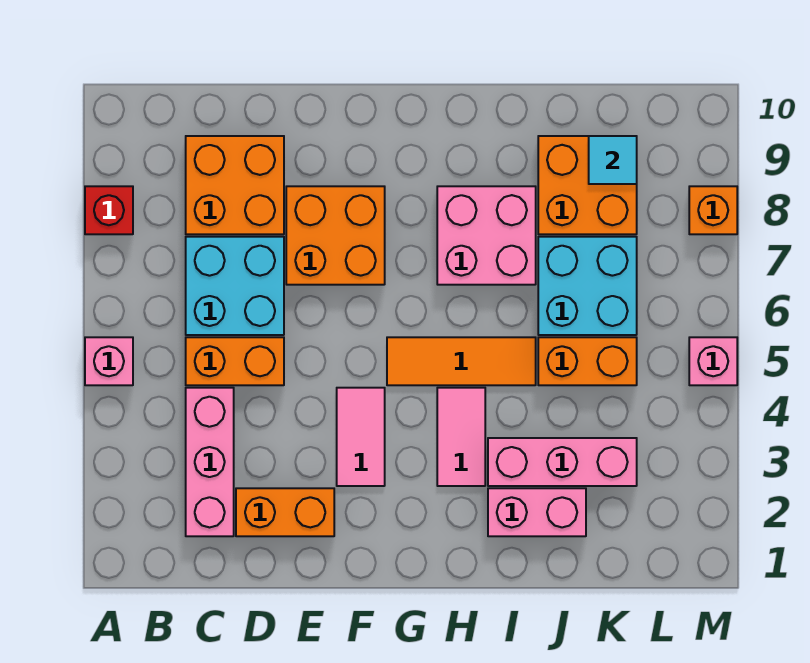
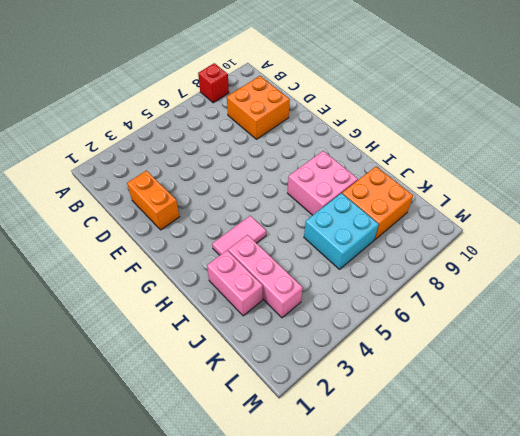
none -> pink brick A5 level 1
none -> pink brick C2:C4 level 1
none -> orange brick C5:D5 level 1

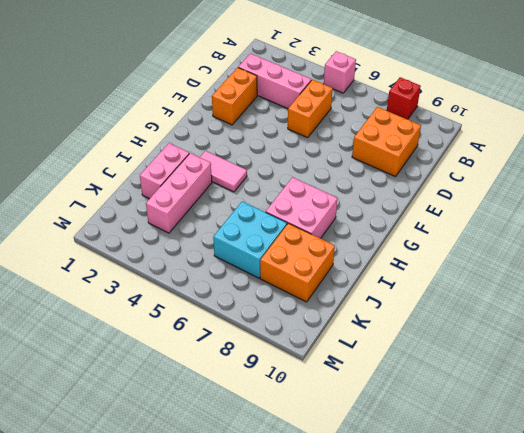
none -> cyan brick C6:D7 level 1
none -> orange brick E7:F8 level 1
none -> pink tile F3:F4 level 1

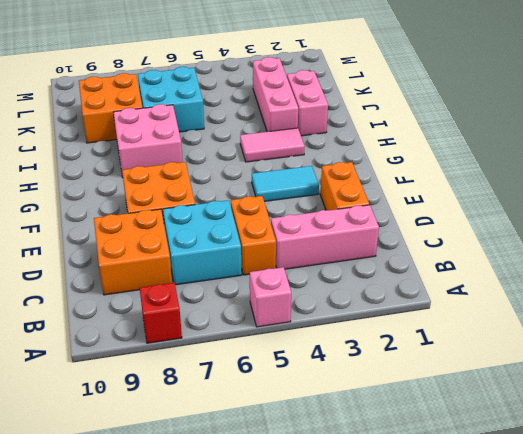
cyan tile F3:F4 level 1 -> pink tile F3:F4 level 1
none -> orange tile G5:I5 level 1
none -> orange brick J5:K5 level 1
none -> pink brick M5 level 1

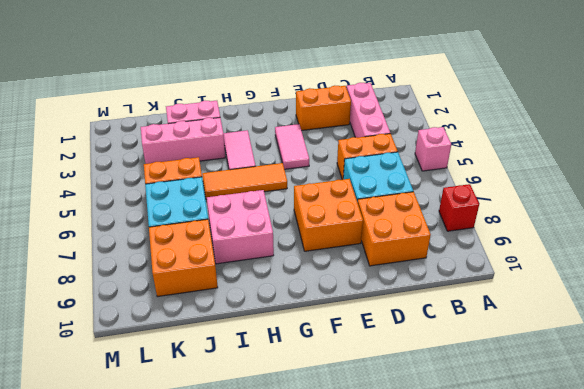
none -> pink brick M5 level 1
none -> orange brick M8 level 1
none -> cyan tile K9 level 2

